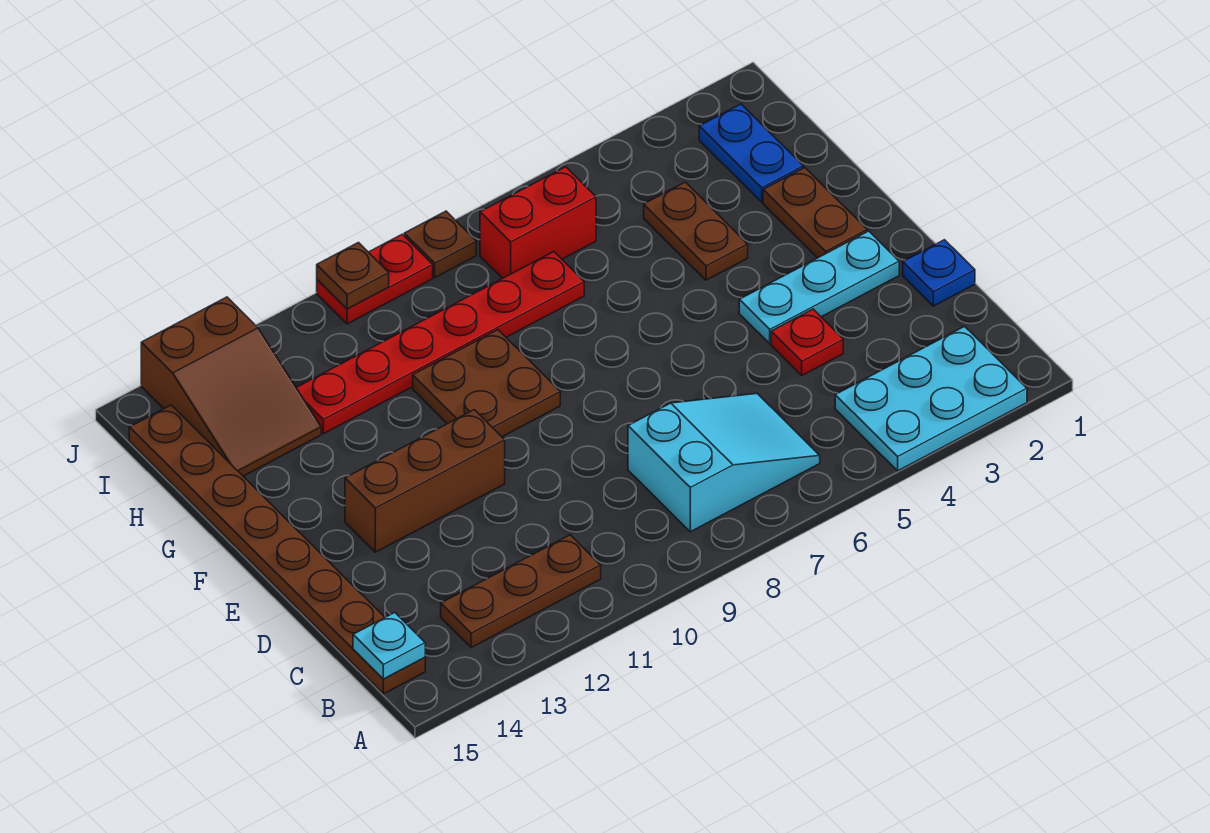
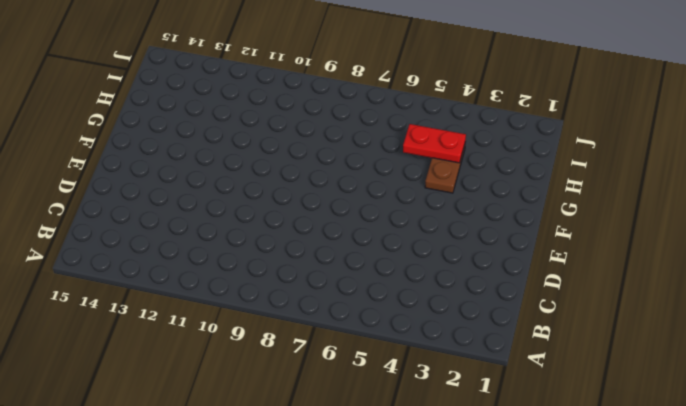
red plate H4:H5 level 2 -> red plate J9:J10 level 1
none -> cyan plate A2:B4 level 1
none -> cyan slope B6:C8 level 1 top 8
none -> brown plate B11:B13 level 1

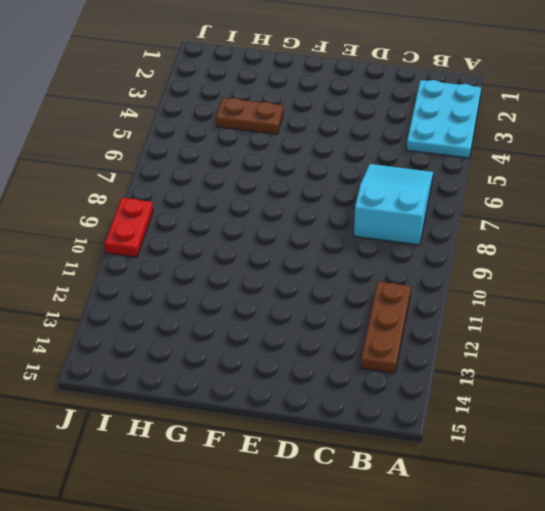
none -> brown plate B15:I15 level 1
none -> blue plate D1 level 1
none -> red plate D4 level 1

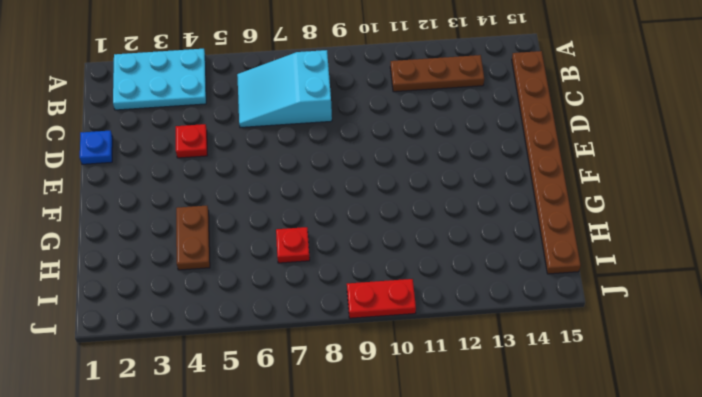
red plate H7 level 1 -> red plate H7:H12 level 1
none -> cyan plate E2:E4 level 1
none -> brown brick E11:E13 level 1
none -> brown plate F2:G2 level 1

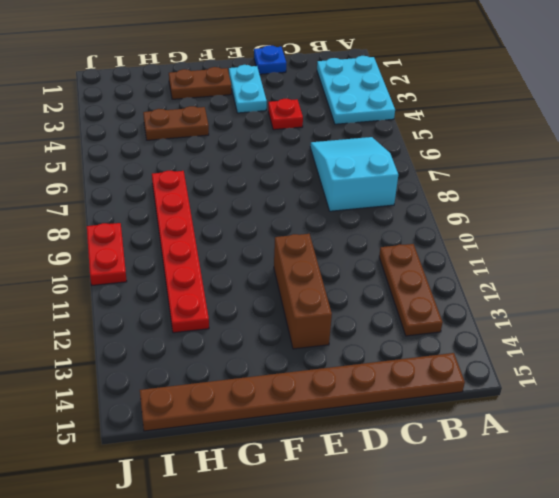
cyan plate E2:E3 level 1 -> cyan plate E2:E4 level 1
none -> brown plate F9:G10 level 1
none -> blue plate H2:I2 level 1
none -> brown slope H13:J14 level 1 top J

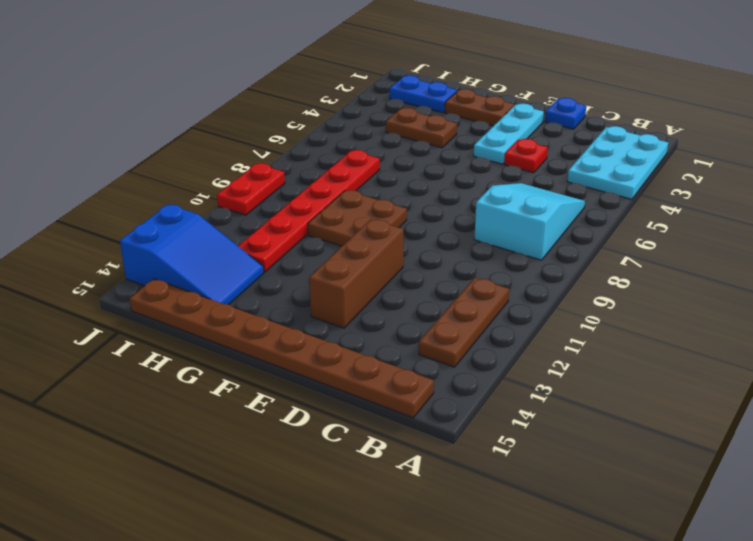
blue slope H13:J14 level 1 top J -> brown slope H13:J14 level 1 top J
none -> red brick I6:I7 level 1
none -> brown plate J8 level 1
none -> cyan plate B15 level 2

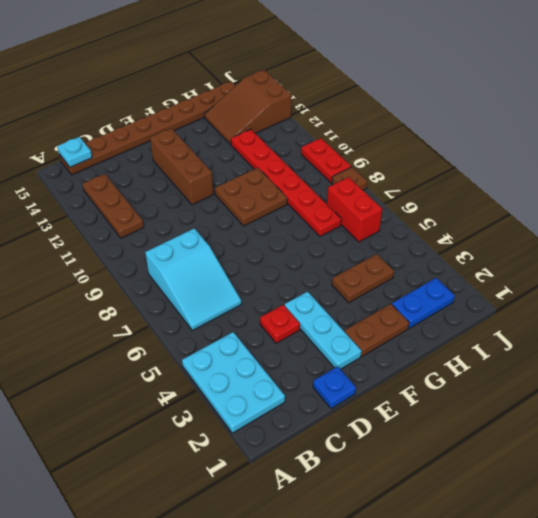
none -> brown plate J10 level 2

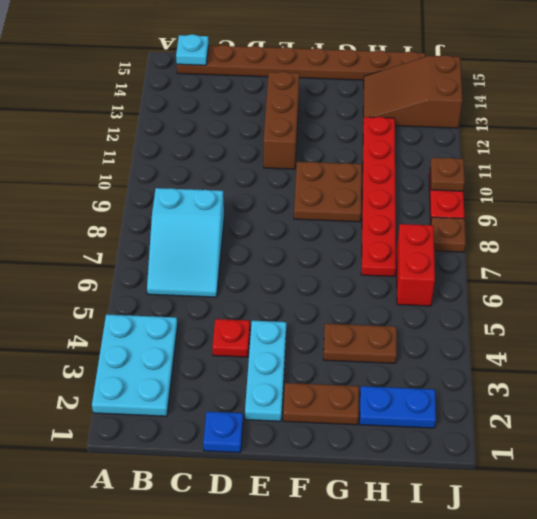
none -> brown plate B11:B13 level 1

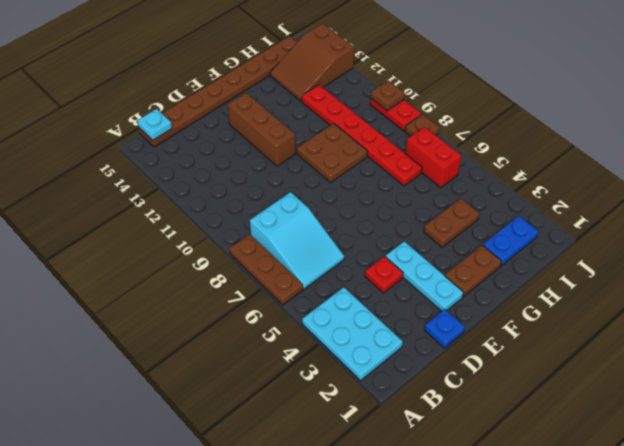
brown plate A6:A8 level 1 -> brown plate B11:B13 level 1

